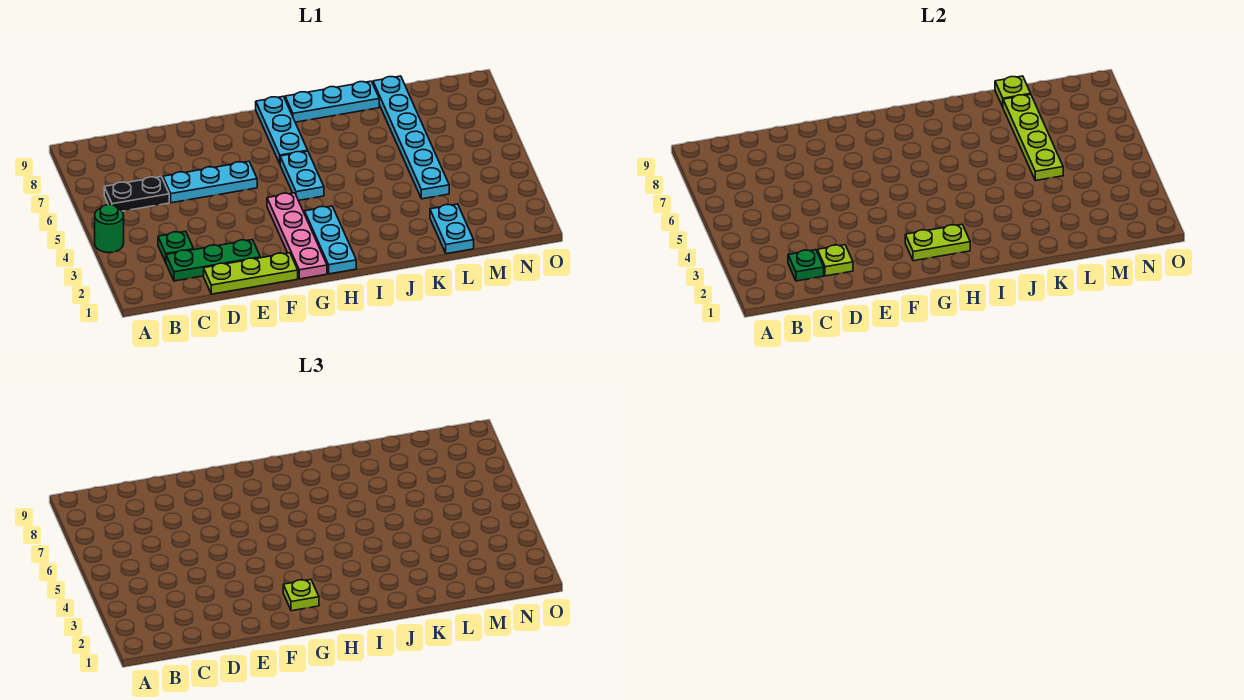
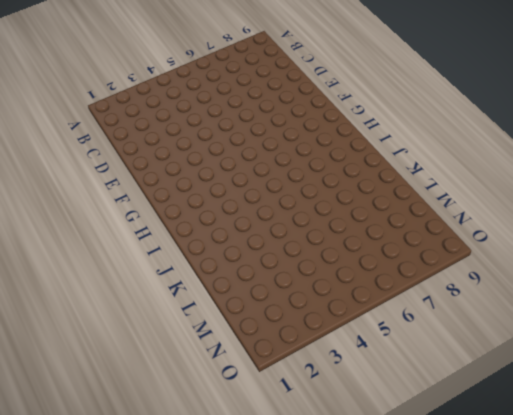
none -> green round brick A4 level 1
none -> black plate B6:C6 level 1
none -> green plate C2:E2 level 1

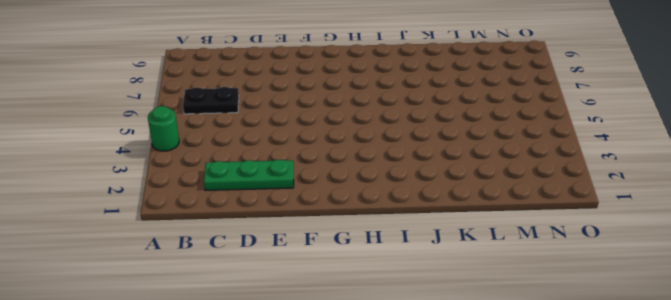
none -> green plate C3 level 1
none -> lime plate D1:F1 level 1
none -> cyan plate D6:F6 level 1

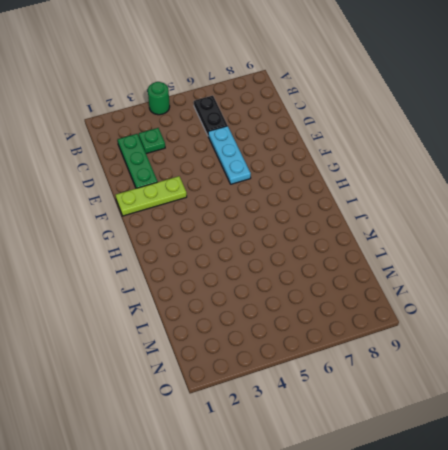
lime plate F1:F3 level 1 -> lime plate D1:F1 level 1
none -> pink plate G1:G4 level 1
none -> cyan plate H1:H3 level 1
none -> cyan plate H5:H6 level 1

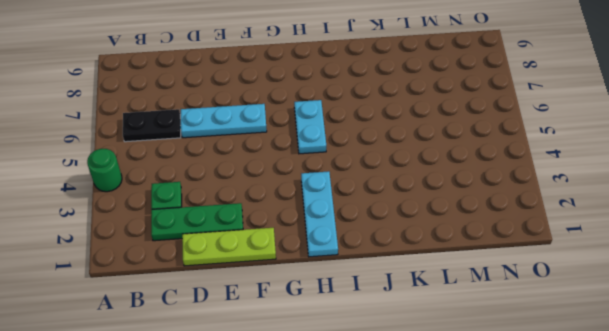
none -> pink plate G1:G4 level 1
none -> cyan plate H7:H9 level 1
none -> cyan plate I9:K9 level 1

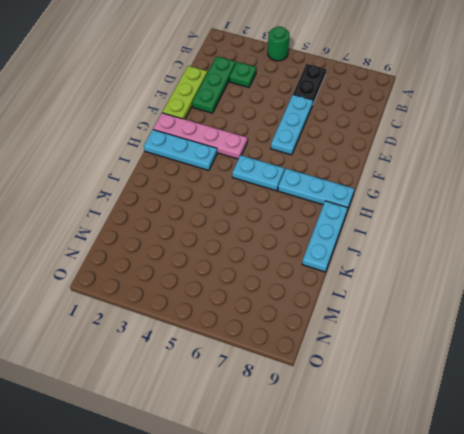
none -> cyan plate L1:L2 level 1
none -> cyan plate L4:L9 level 1
none -> green plate C2 level 2

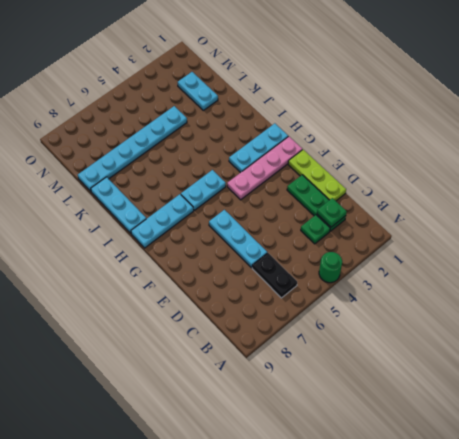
cyan plate L2:M2 level 1 -> cyan plate L1:L2 level 1
none -> lime plate D2 level 2
none -> lime plate G2:H2 level 2
none -> lime plate L5:L8 level 2

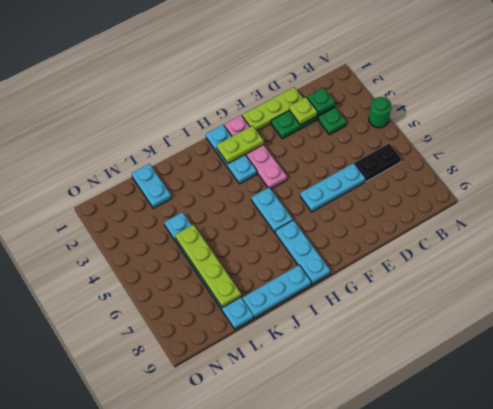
none -> lime plate L9 level 2
none -> lime plate G2 level 3

